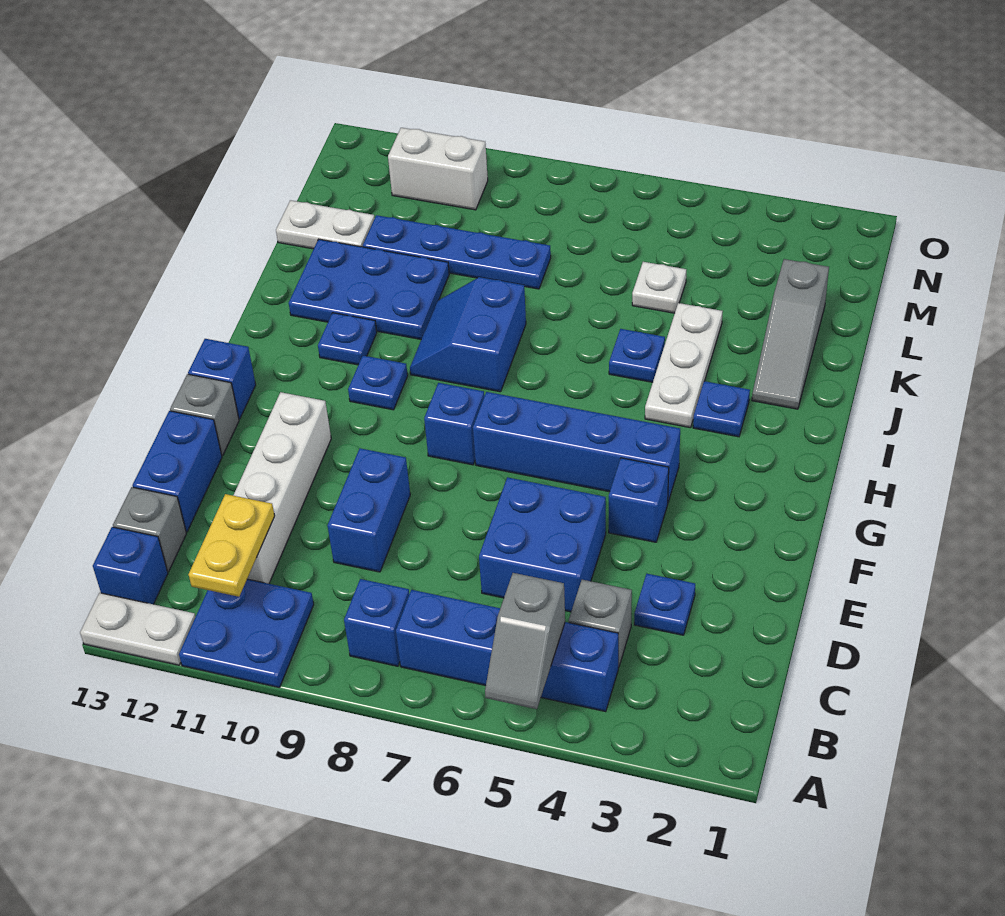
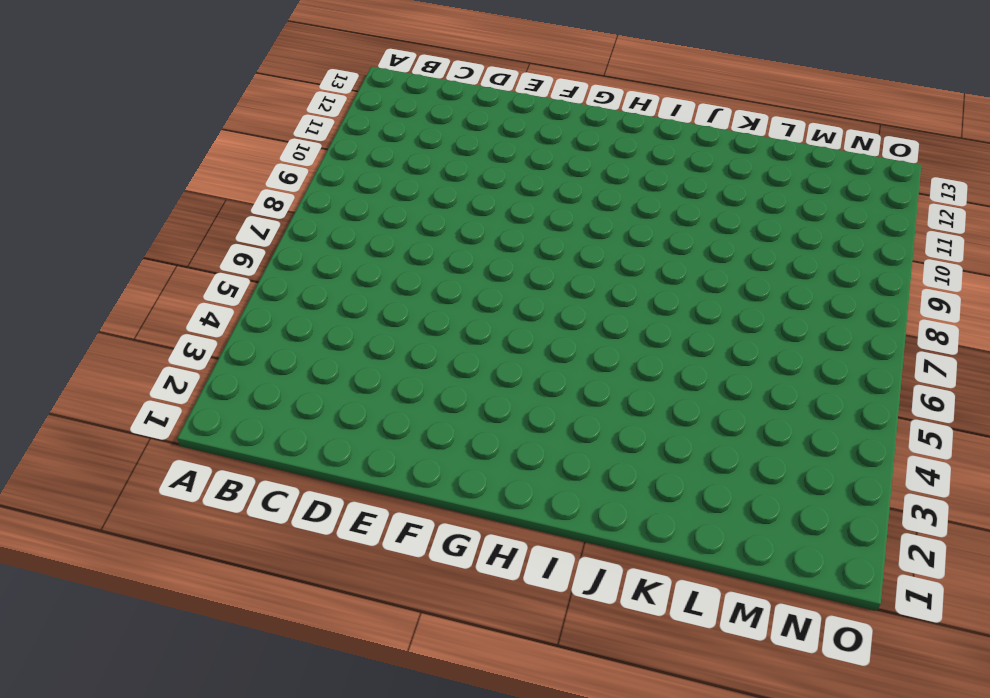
none -> blue plate A10:B11 level 1
none -> white plate A12:A13 level 1
none -> blue brick B4:B7 level 1
none -> blue brick B8 level 1

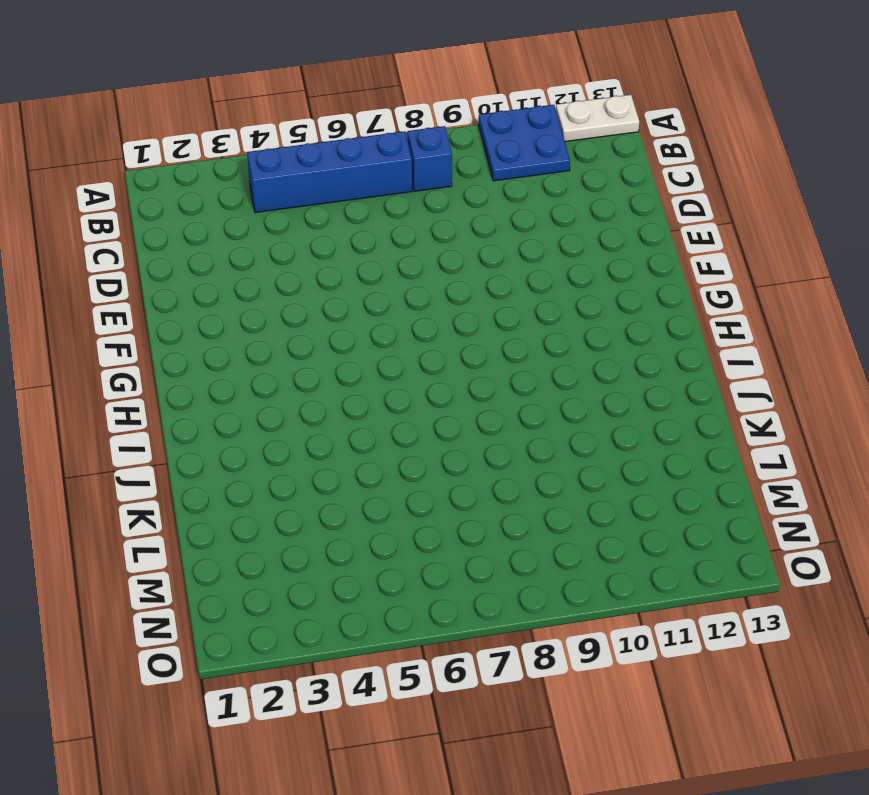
none -> blue brick B13 level 1
none -> grey brick C4 level 1
none -> white brick C11:F11 level 1
none -> grey brick C13 level 1

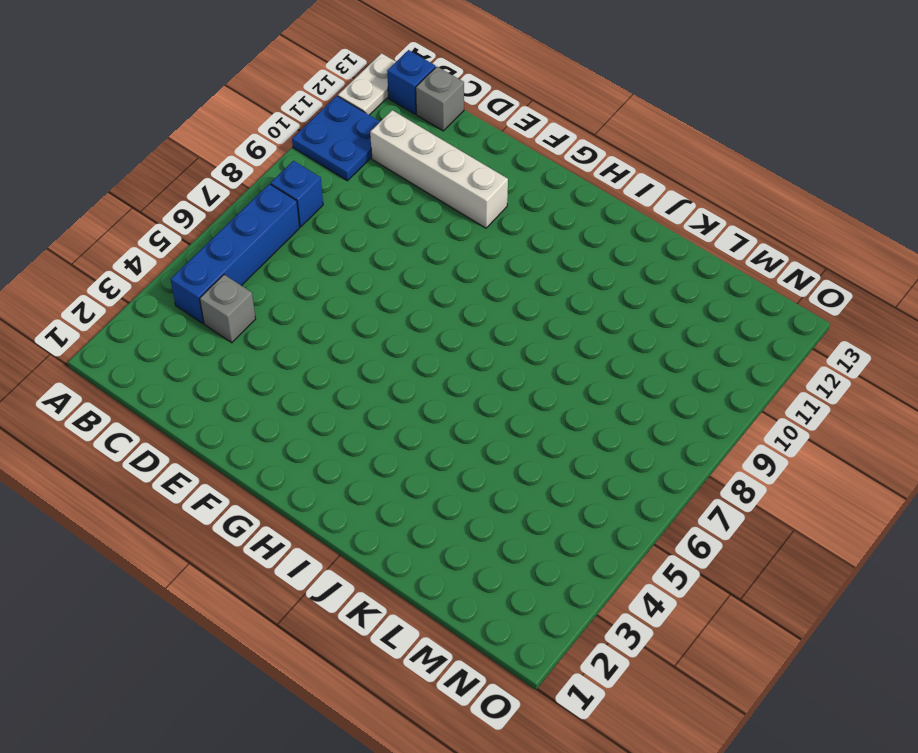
none -> blue plate D3 level 1
none -> blue brick D5:E6 level 1
none -> blue brick D9:E9 level 1
none -> blue brick D13:E13 level 1

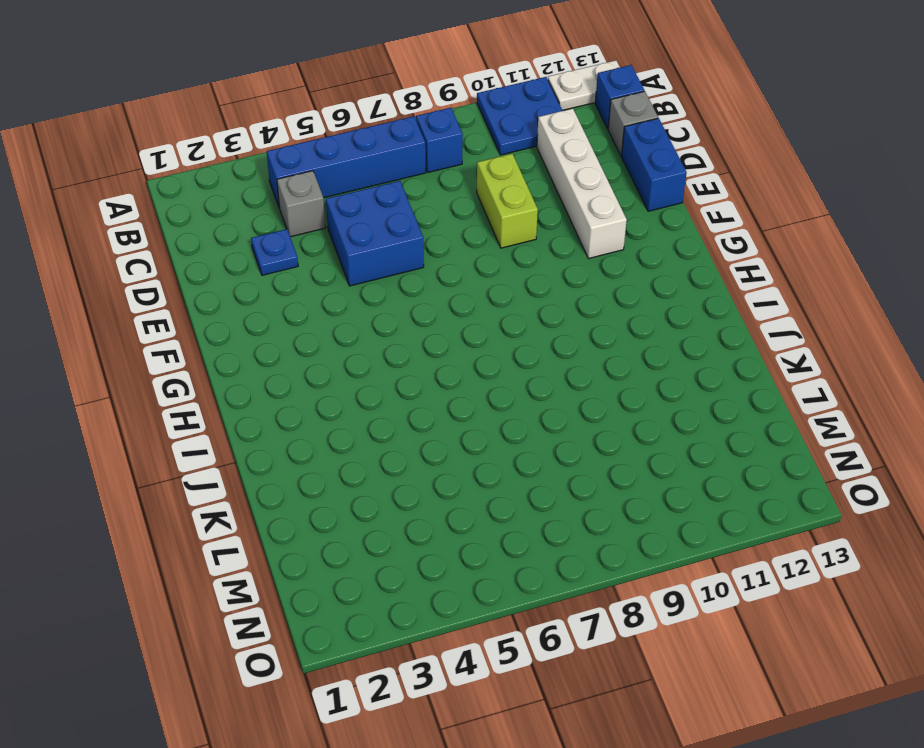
lime brick D9:E9 level 1 -> blue brick D9:E9 level 1
none -> blue brick F4 level 1
none -> grey brick F13 level 1
none -> blue brick G4:G7 level 1
none -> blue brick G8 level 1

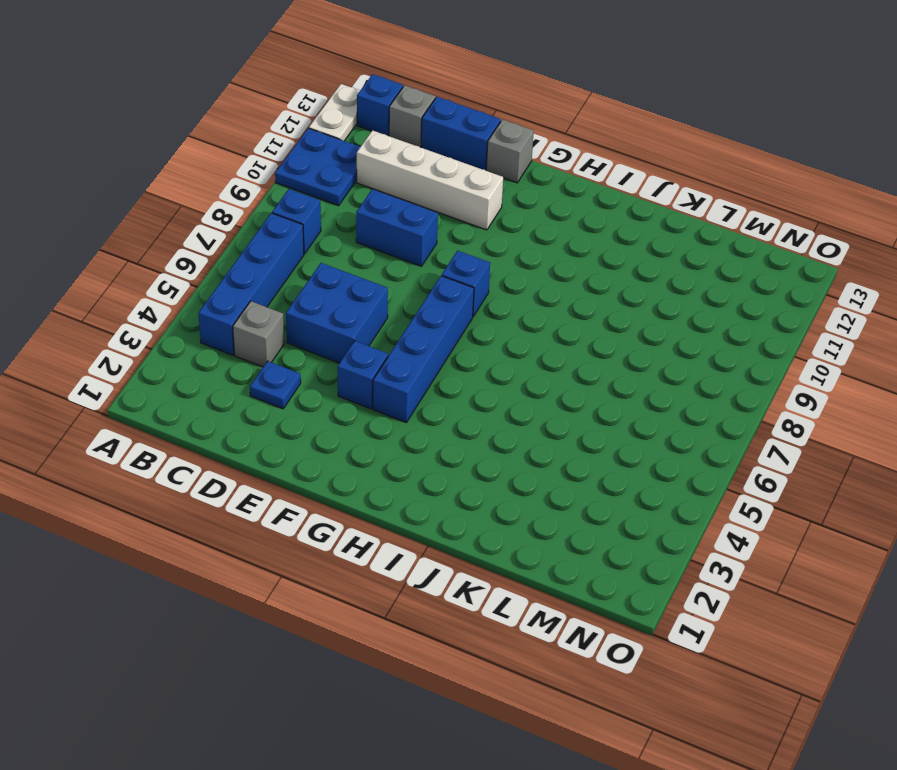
none -> blue brick G13 level 1
none -> blue plate H10 level 1
none -> blue plate I3 level 1
none -> white plate I4:K4 level 1

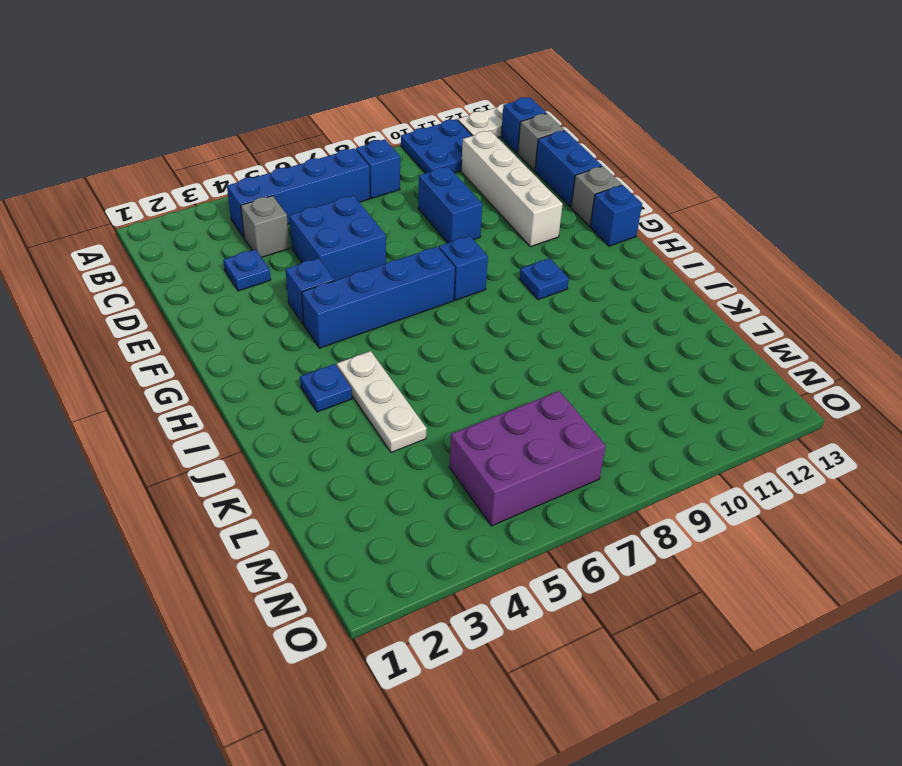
purple brick M5:N7 level 1 -> none
none -> blue slope I8:J9 level 1 top 8
none -> blue plate I11 level 1
none -> grey slope J2:L2 level 1 top L
none -> blue plate J5 level 1

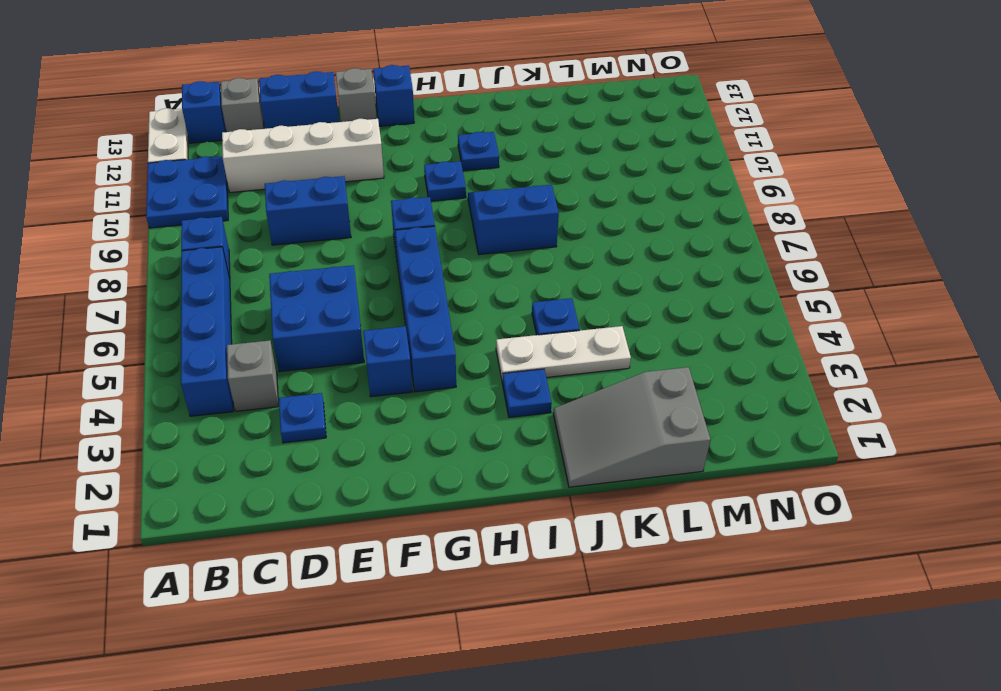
grey slope J1:L2 level 1 top L -> grey slope J2:L2 level 1 top L
none -> blue plate J10:K12 level 1
none -> white plate L5 level 1
none -> blue plate L8:L11 level 1
none -> white plate L12:L13 level 1

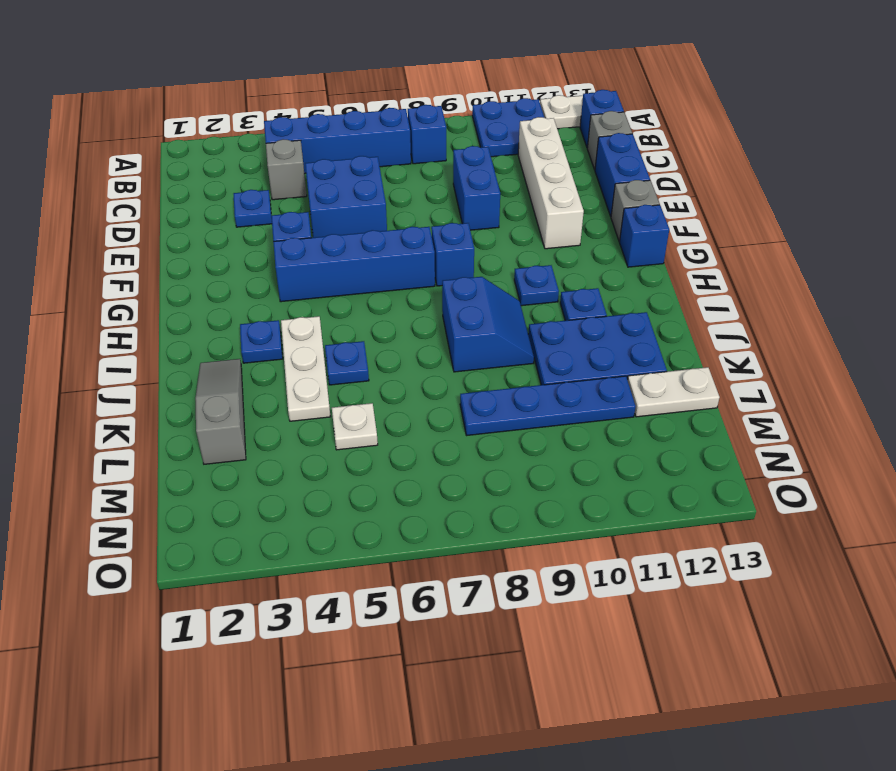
none -> white brick N10:N11 level 1
none -> grey slope A5:B5 level 2 top B
none -> yellow plate B11:C11 level 2

